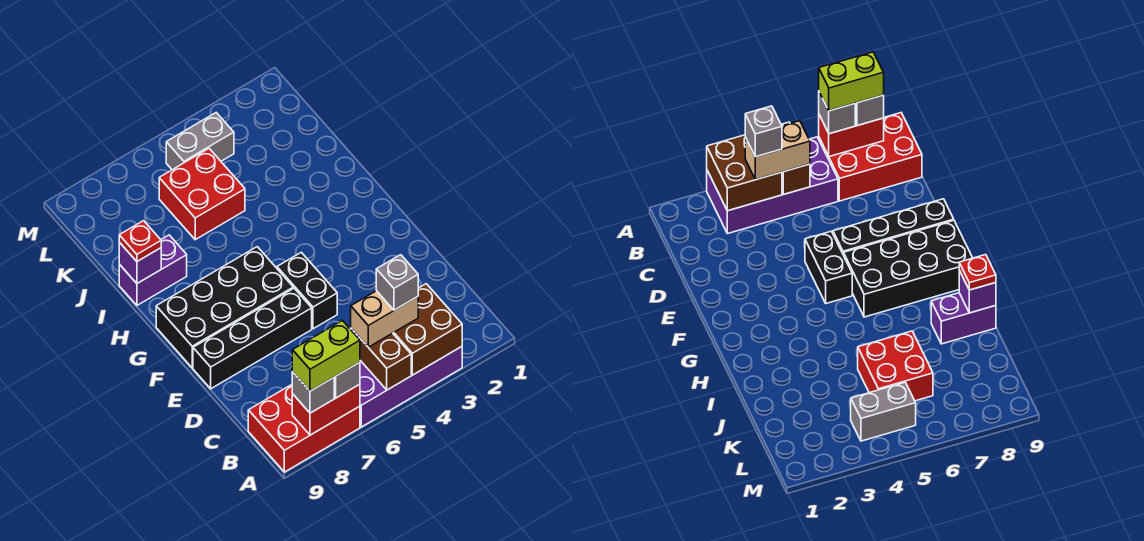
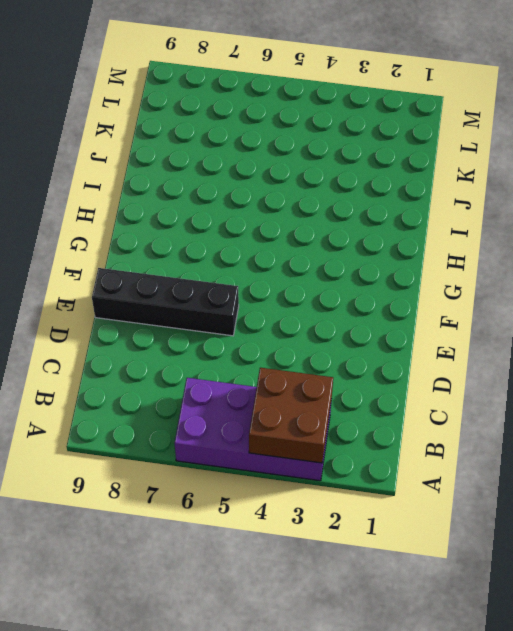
none -> red brick A7:B9 level 1
none -> black brick E5:F5 level 1
none -> black brick F6:G9 level 1

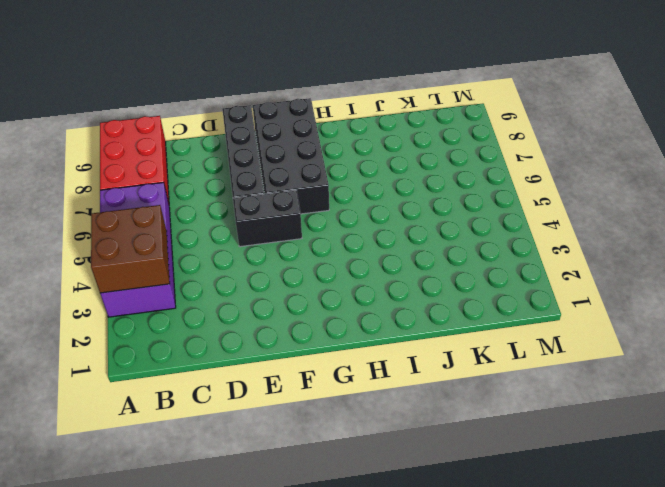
none -> purple brick I8:I9 level 1
none -> red brick J5:K6 level 1
none -> grey brick L4:L5 level 1

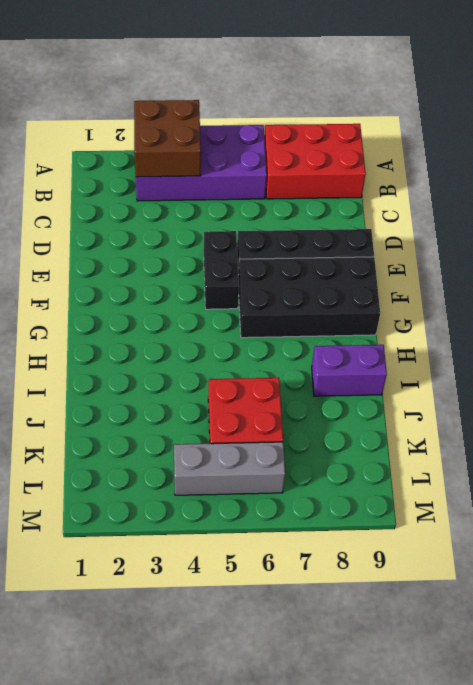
grey brick L4:L6 level 1 -> grey brick L4:L5 level 1
none -> brown brick A5:B5 level 2
none -> red brick A7:A8 level 2
none -> purple brick I9 level 2

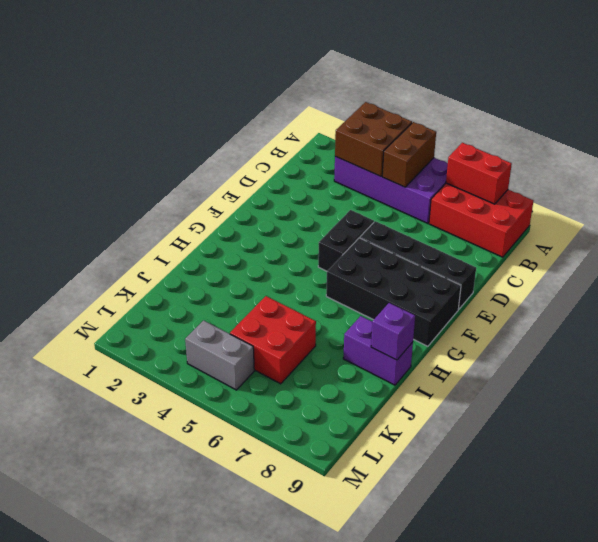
none -> grey brick A7 level 3
none -> grey brick A8 level 3
none -> tan brick B4:B5 level 3

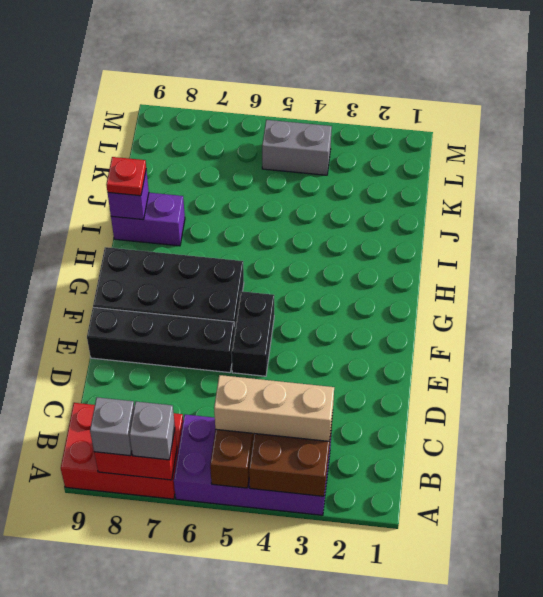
tan brick B3:B5 level 3 -> tan brick B4:B5 level 3
none -> red brick J5:K6 level 1
none -> lime brick A7:A8 level 4
none -> grey brick B4 level 4

